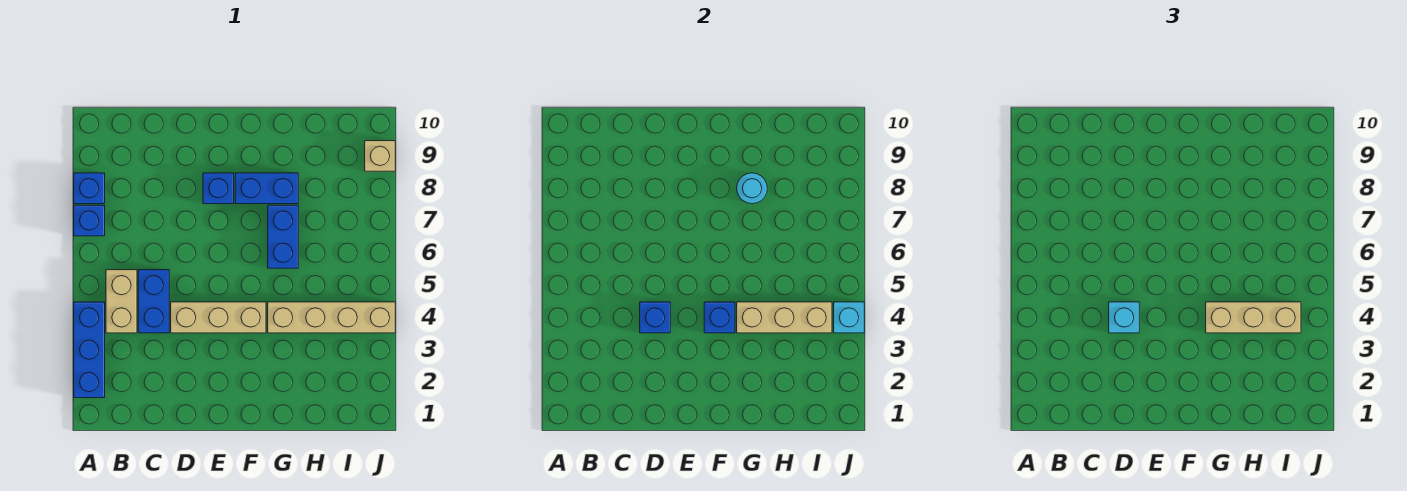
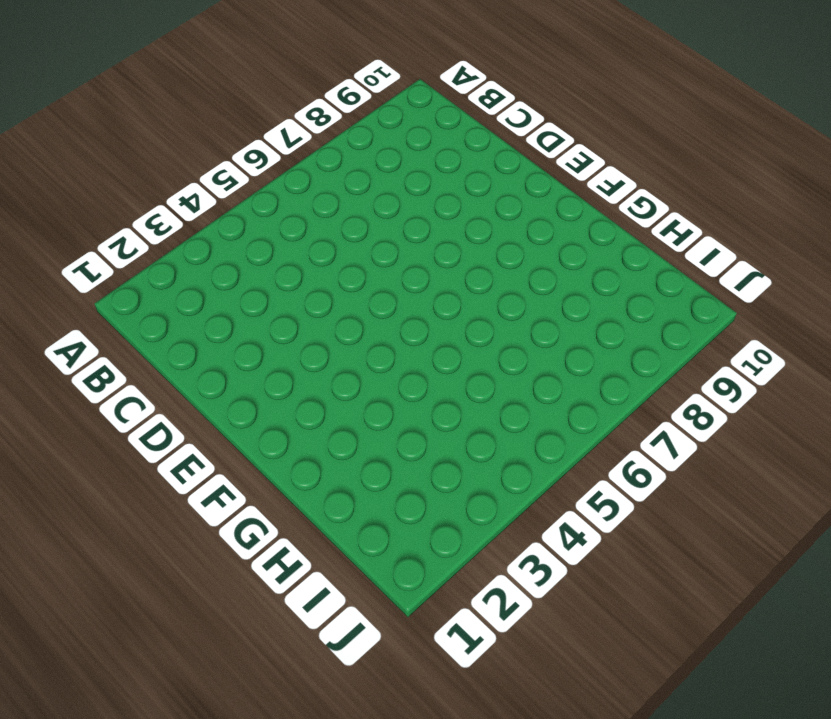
none -> blue brick A2:A4 level 1
none -> blue brick A7 level 1
none -> blue brick A8 level 1

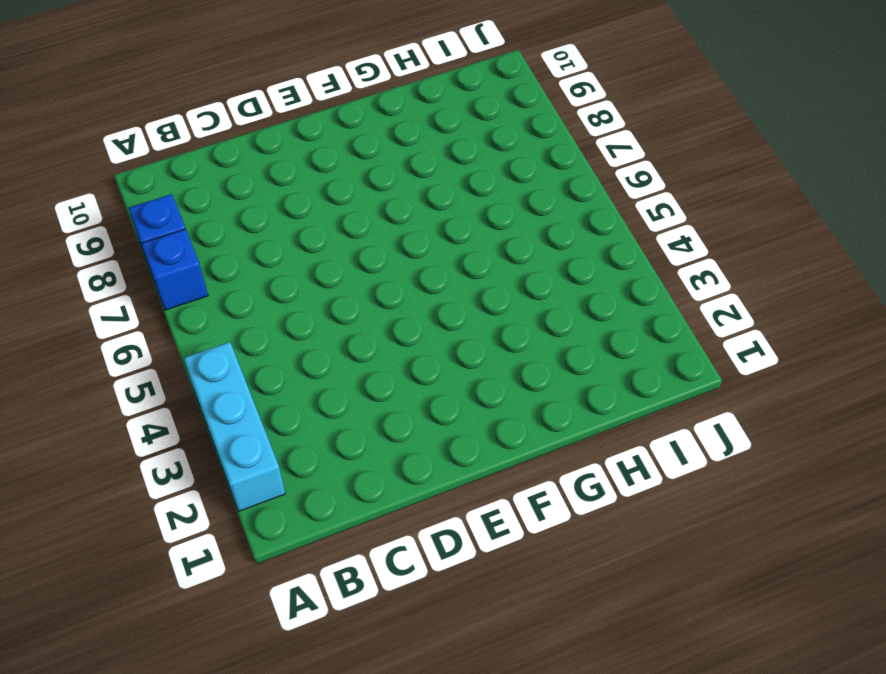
cyan brick A2:A4 level 1 -> blue brick A2:A4 level 1
none -> tan brick B4:B5 level 1
none -> blue brick C4:C5 level 1
none -> tan brick D4:F4 level 1

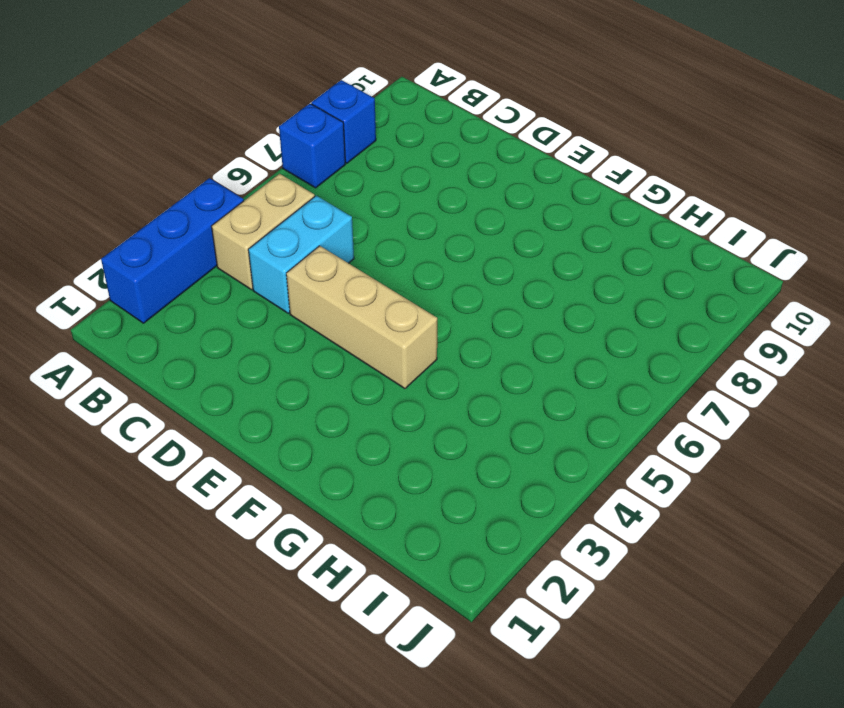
cyan brick C4:C5 level 1 -> blue brick C4:C5 level 1
none -> blue brick E8 level 1
none -> blue brick F8:G8 level 1
none -> tan brick G4:J4 level 1

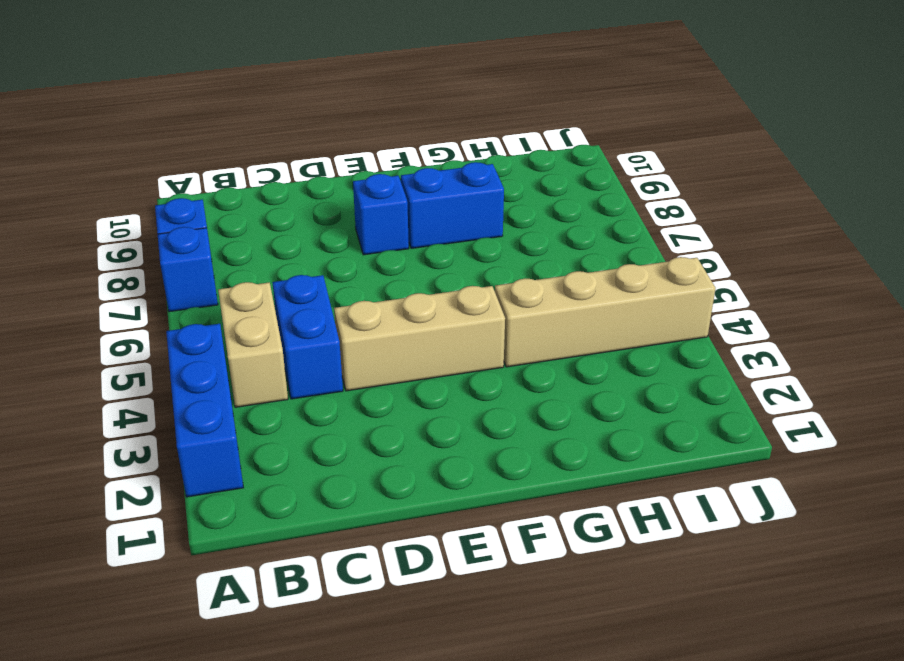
none -> blue brick G6:G7 level 1
none -> tan brick J9 level 1
none -> blue brick D4 level 2

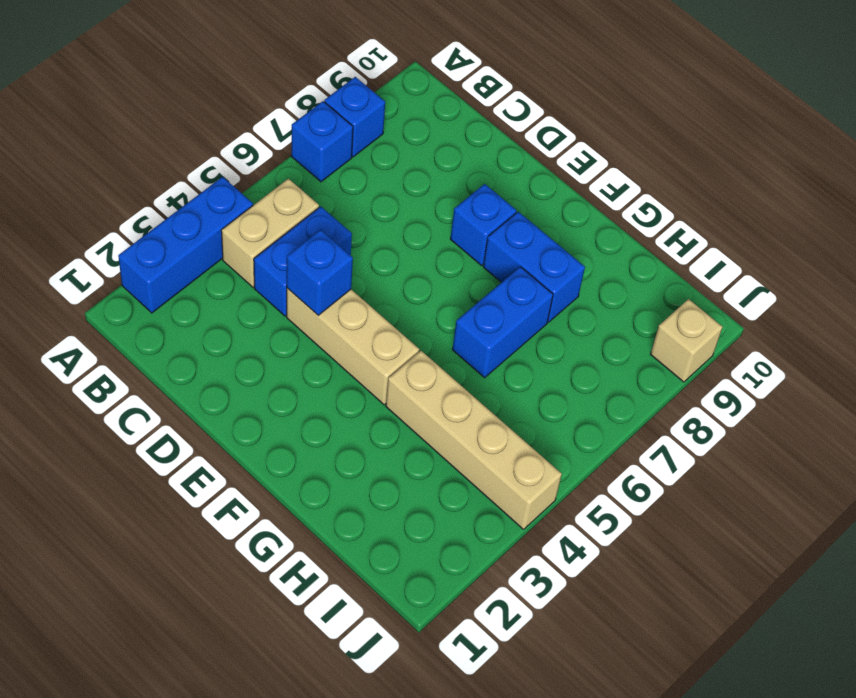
none -> blue brick F4 level 2
none -> tan brick G4:I4 level 2
none -> cyan round brick G8 level 2

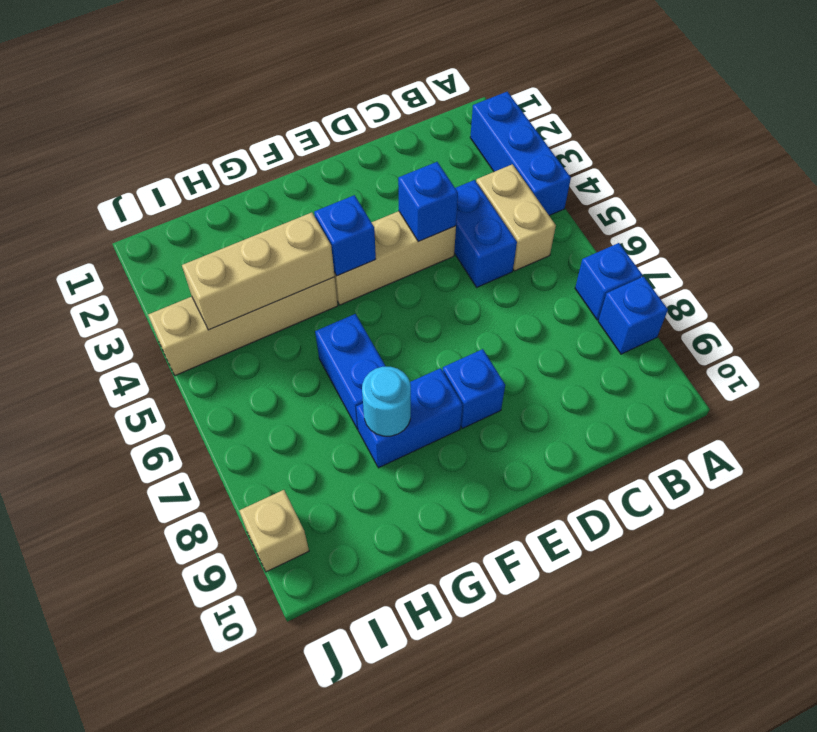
none -> cyan brick J4 level 2
none -> cyan brick D4 level 3
none -> tan brick G4:I4 level 3

